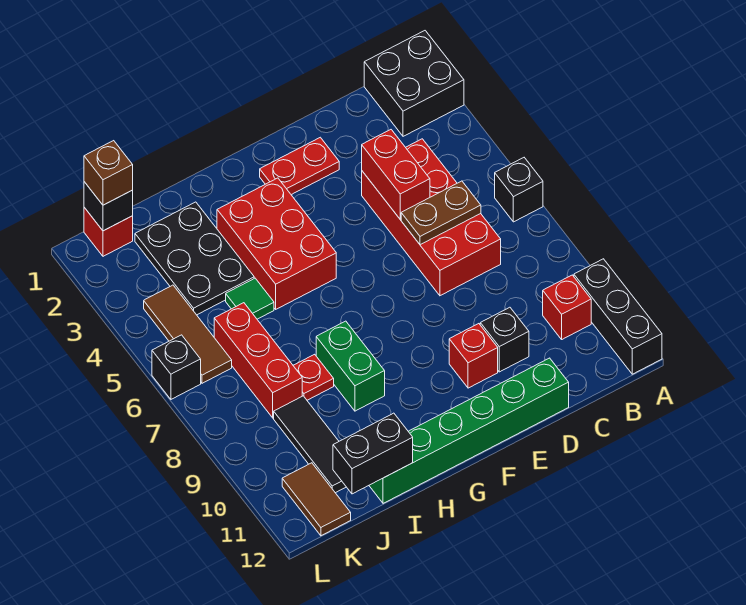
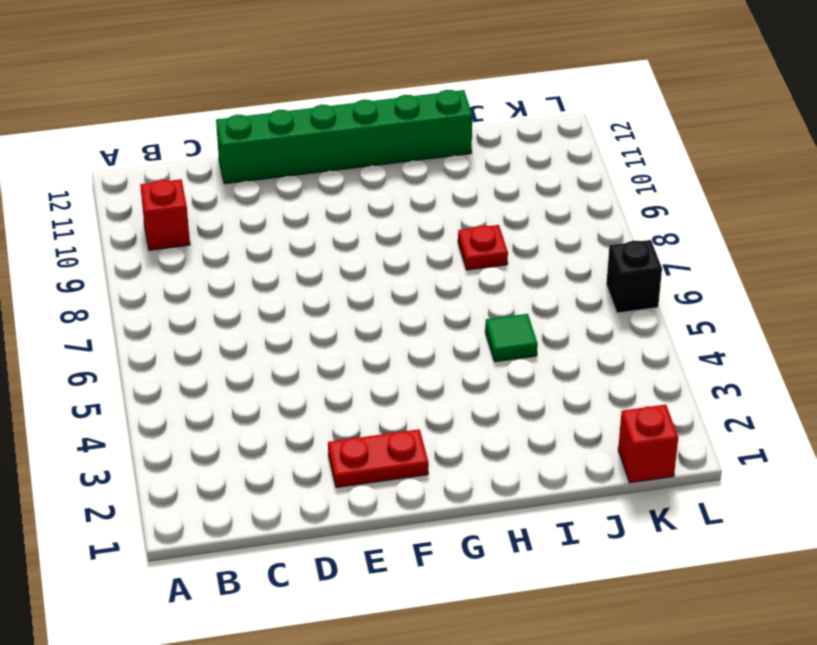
none -> black brick A1:B2 level 1
none -> black brick A6 level 1
none -> black brick A10:A12 level 1

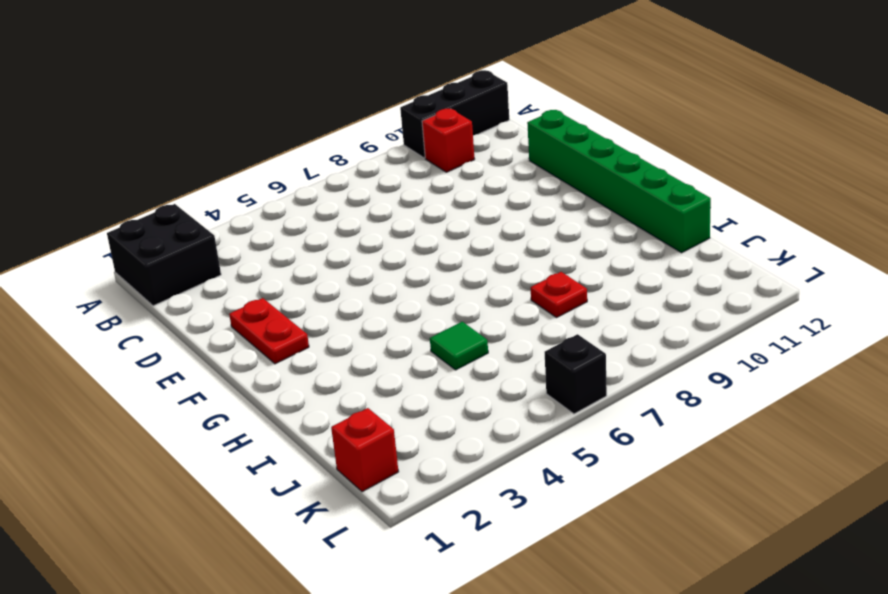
none -> black brick A6 level 1
none -> red brick C4:D7 level 1
none -> black brick D10 level 1

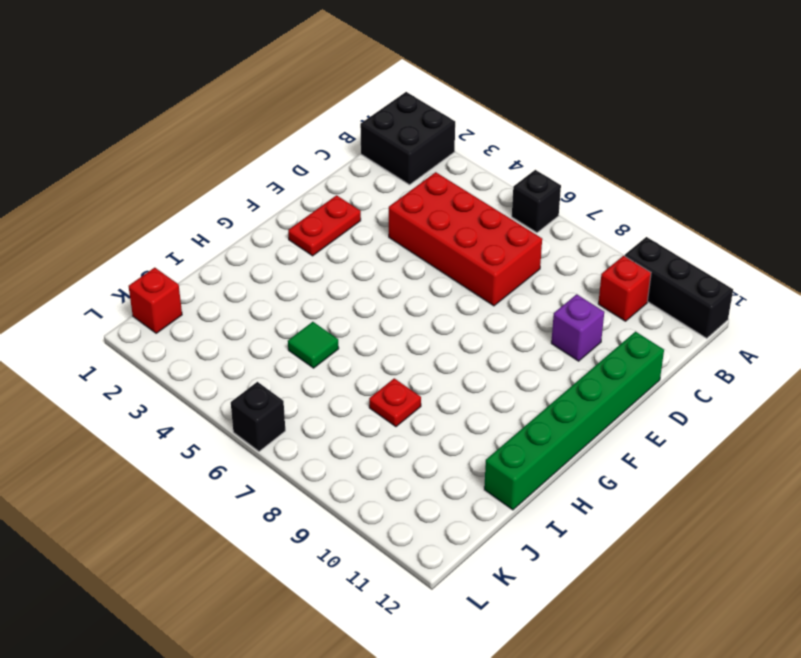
purple brick D10 level 1 -> black brick D10 level 1
none -> red brick E10 level 1
none -> red brick G3:H5 level 1
none -> green brick H8:H9 level 1

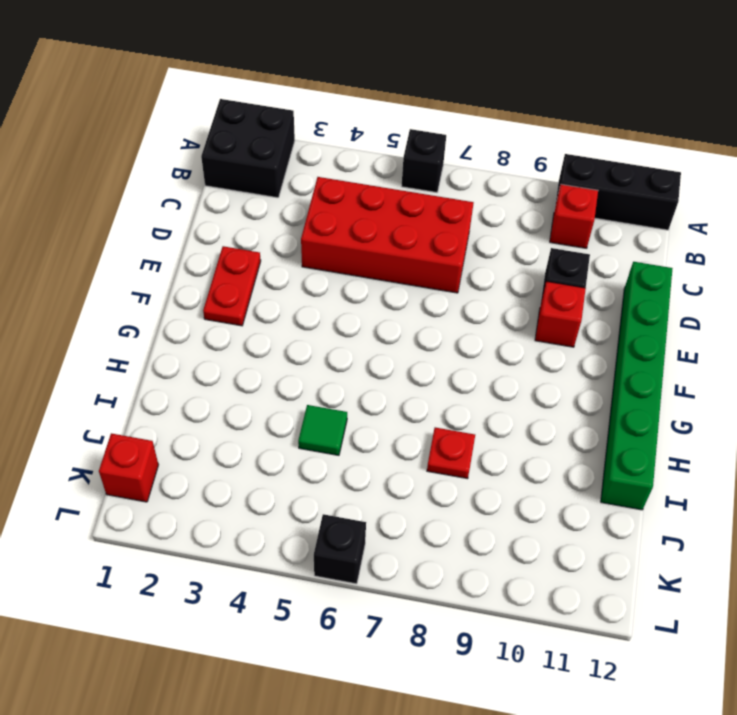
none -> red brick G3:H5 level 1
none -> green brick H8:H9 level 1
none -> black plate I2:J4 level 1

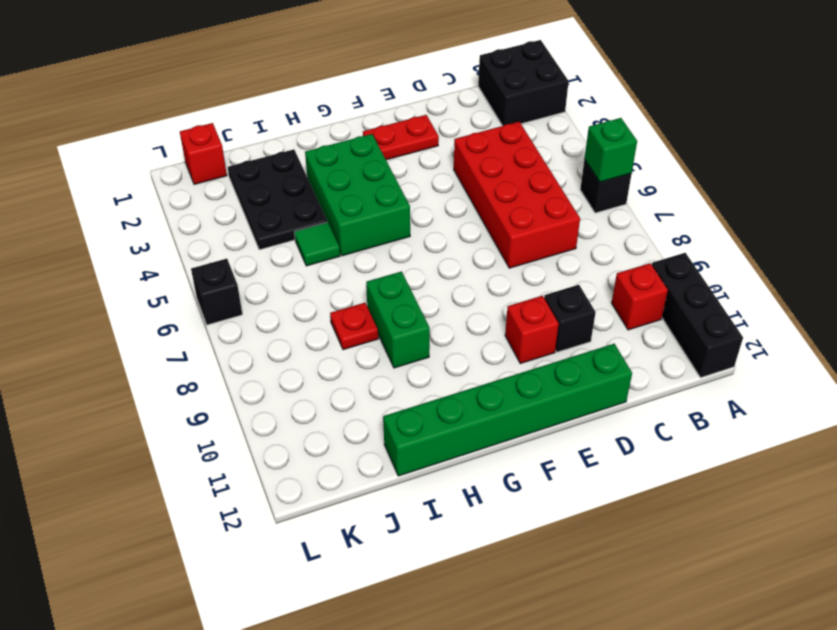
green brick A6 level 2 -> none
green brick G3:H5 level 1 -> red brick G3:H5 level 1
none -> red brick J6:J8 level 1
none -> black tile J9:J11 level 1
none -> brown tile K4:K6 level 1

